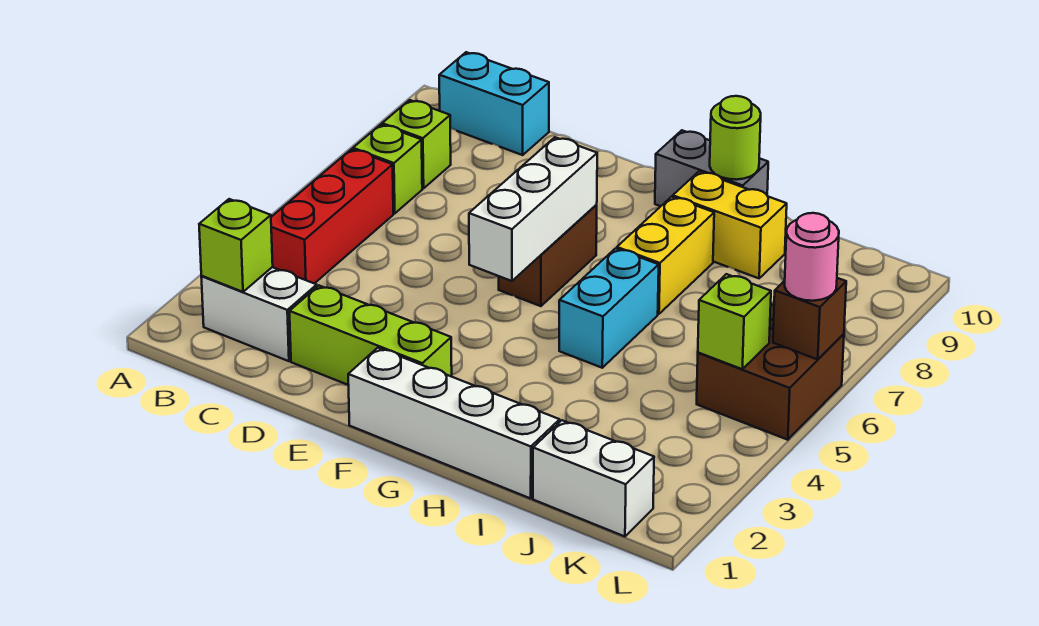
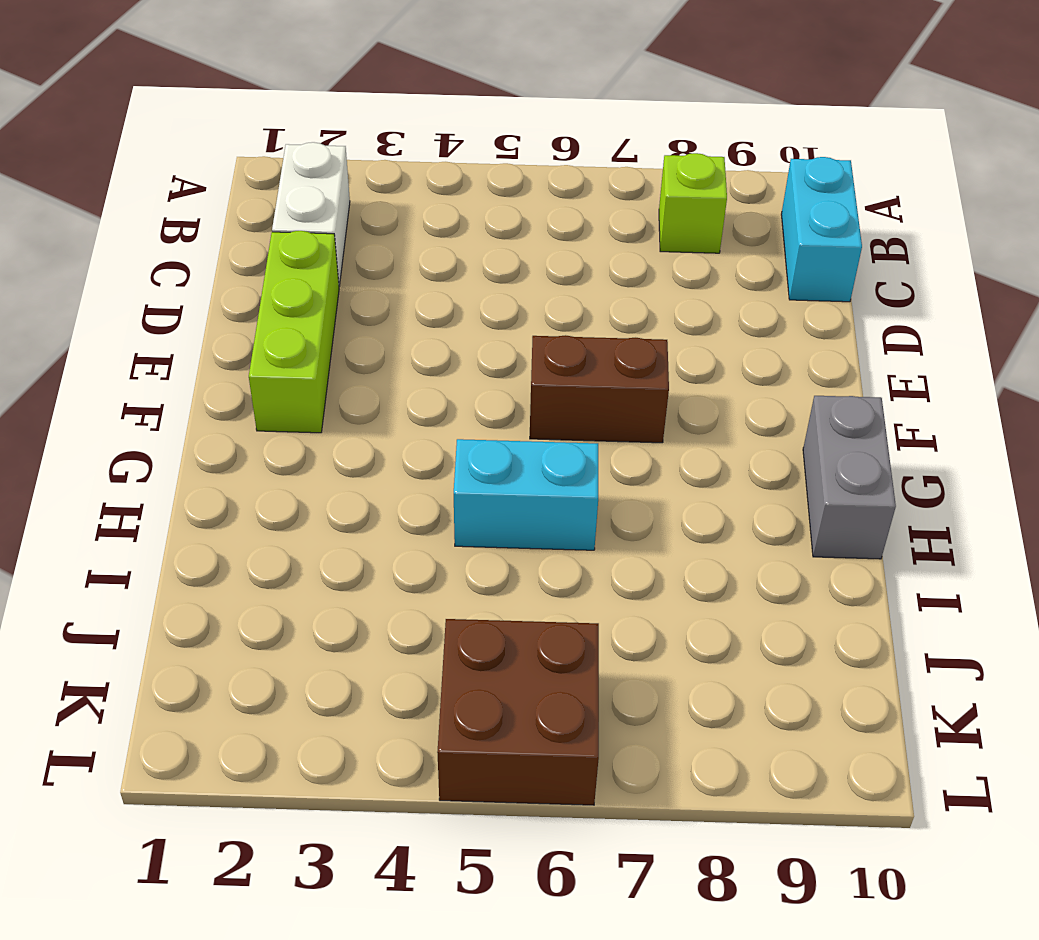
none -> red brick B4:B6 level 1
none -> lime brick B7 level 1
none -> white brick F1:I1 level 1

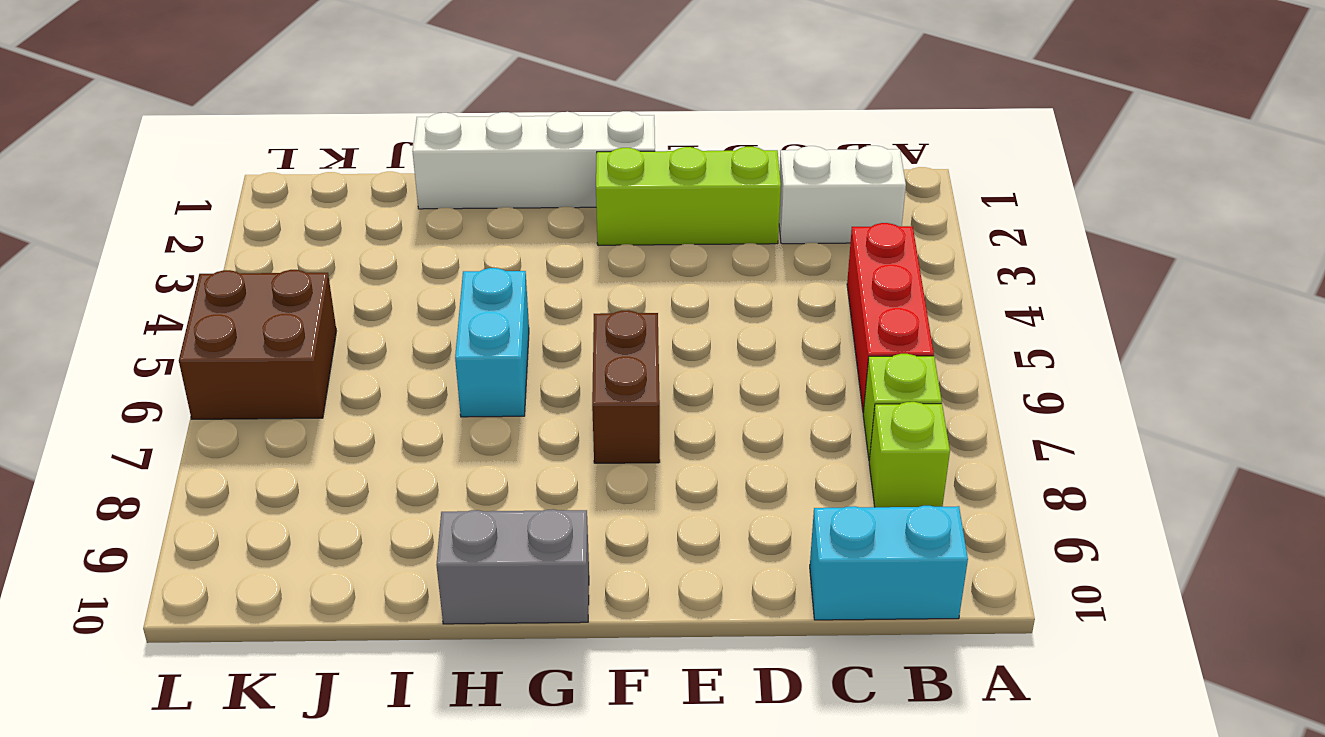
none -> yellow brick H7:H8 level 1
none -> yellow brick H9:I9 level 1
none -> white brick J1:K1 level 1

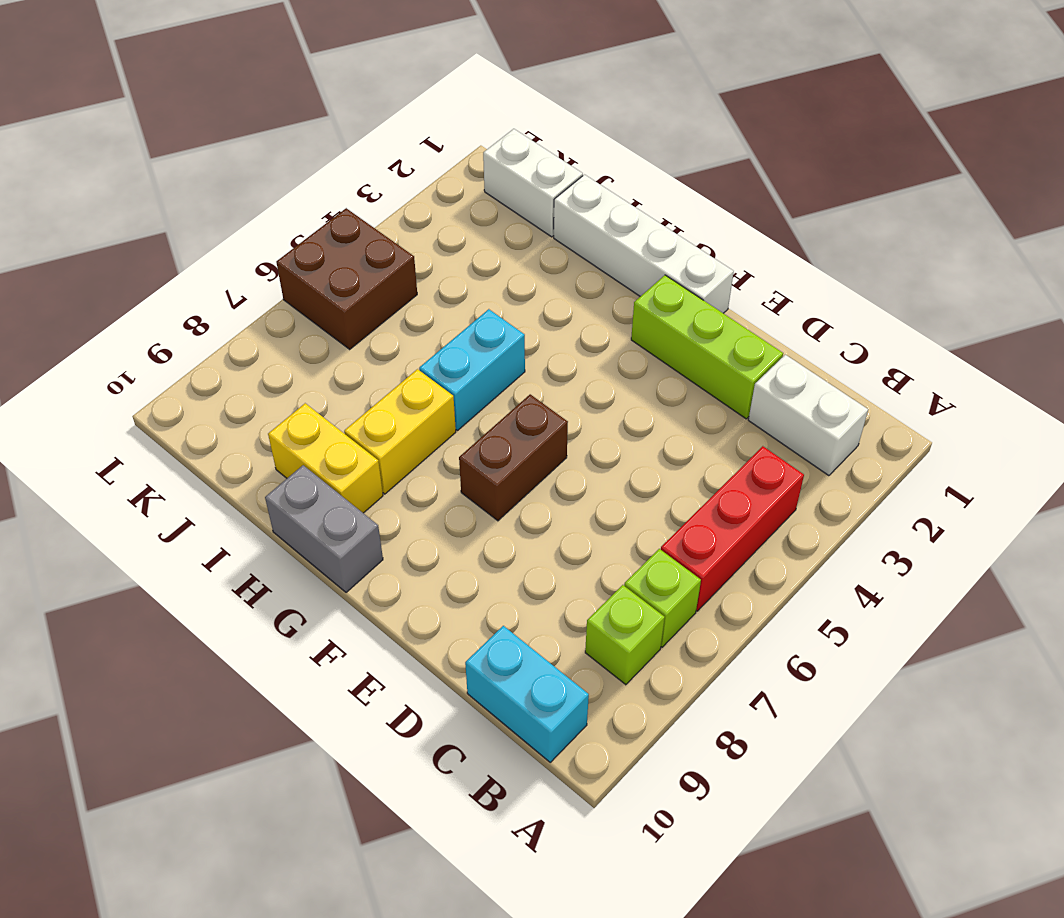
none -> lime brick B2 level 2
none -> white brick F5:F7 level 2
none -> lime round brick H10 level 2

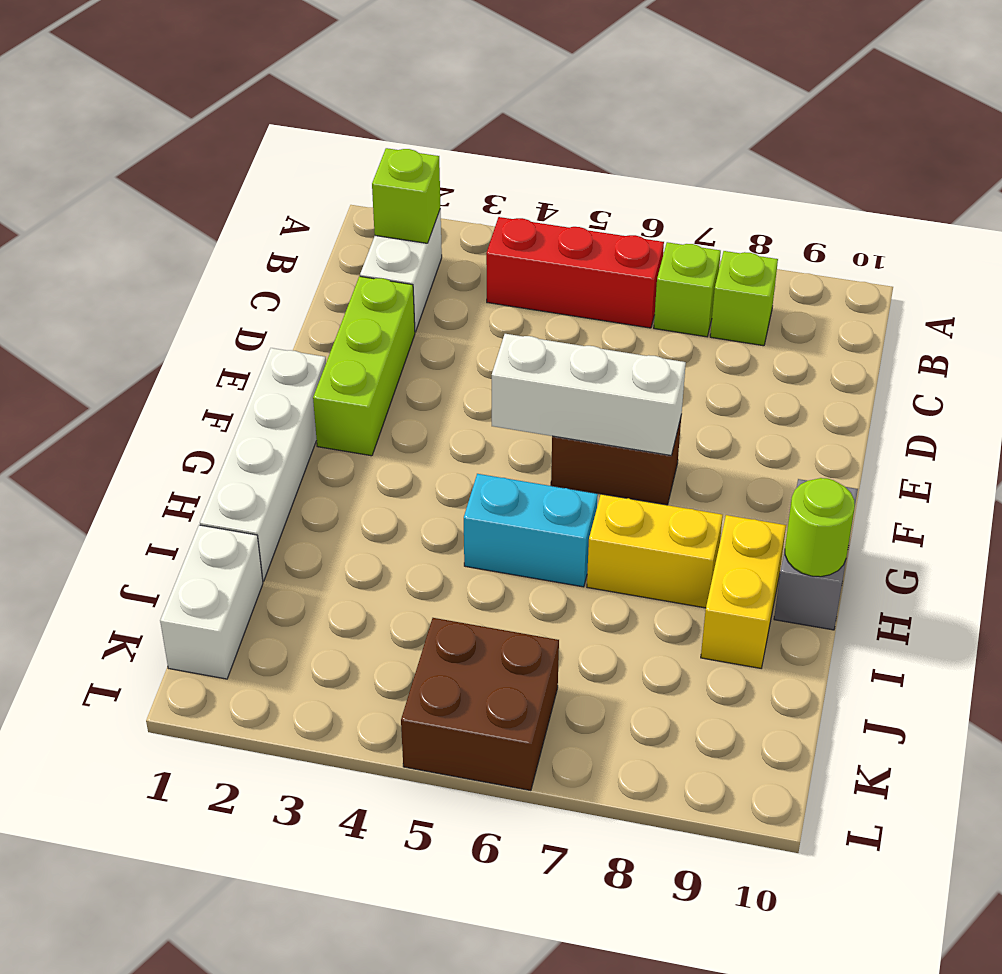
none -> cyan brick B10:C10 level 1
none -> lime brick K5 level 2
none -> brown brick L6 level 2

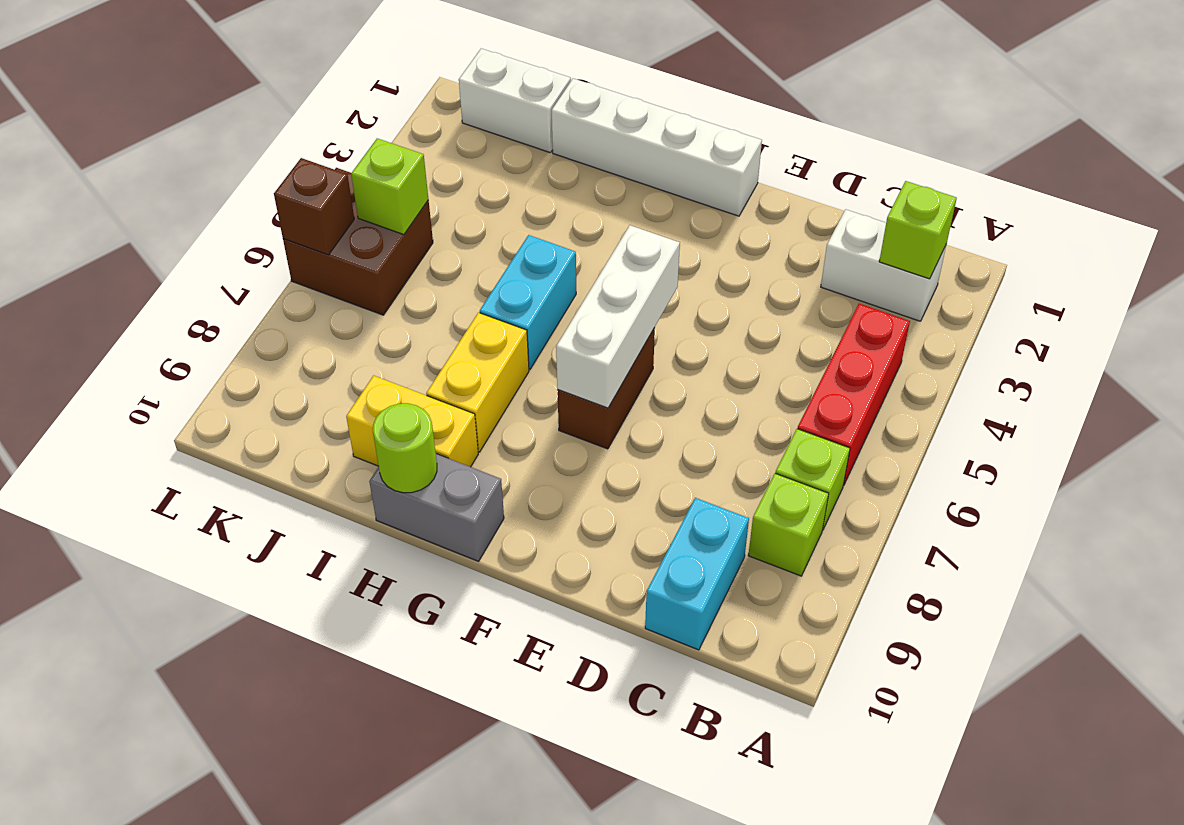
cyan brick C9:C10 level 1 -> cyan brick B10:C10 level 1
none -> lime brick D2:F2 level 1
none -> pink round brick L6 level 3

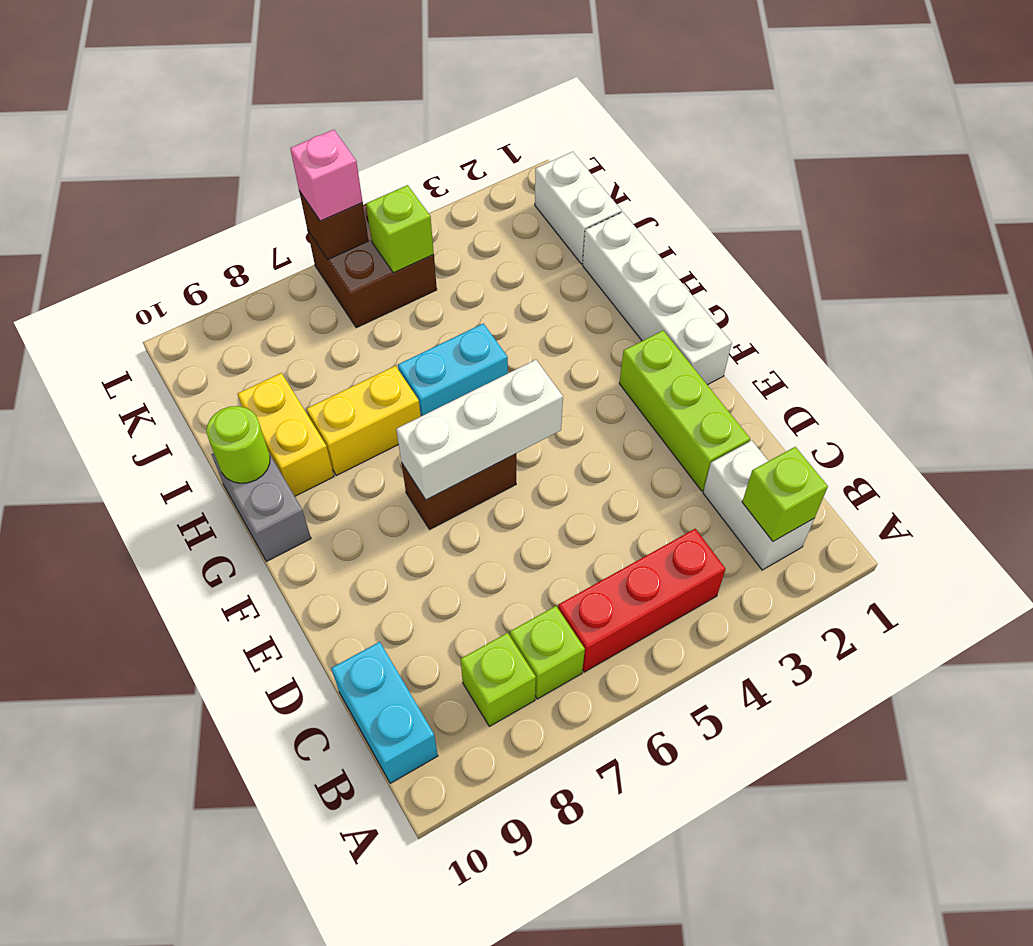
pink brick L6 level 3 -> pink round brick L6 level 3

